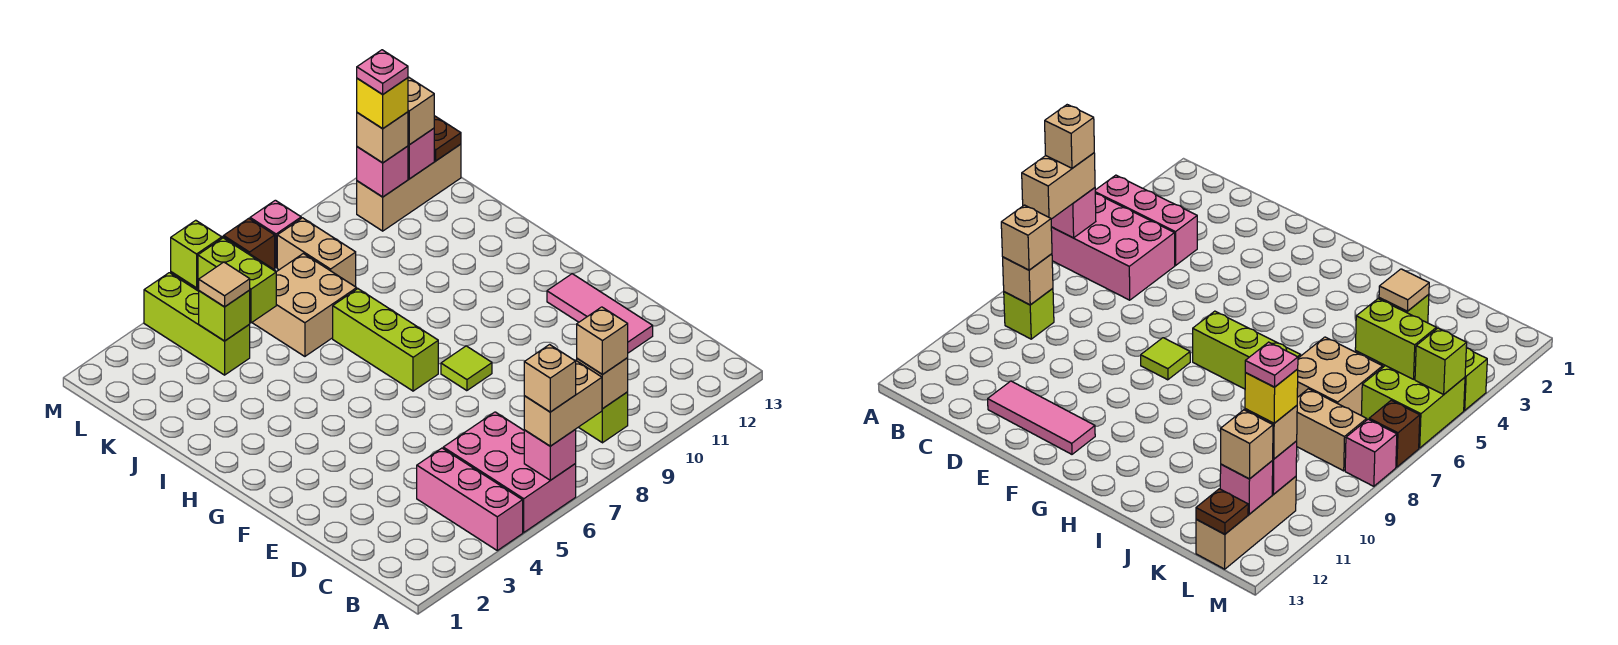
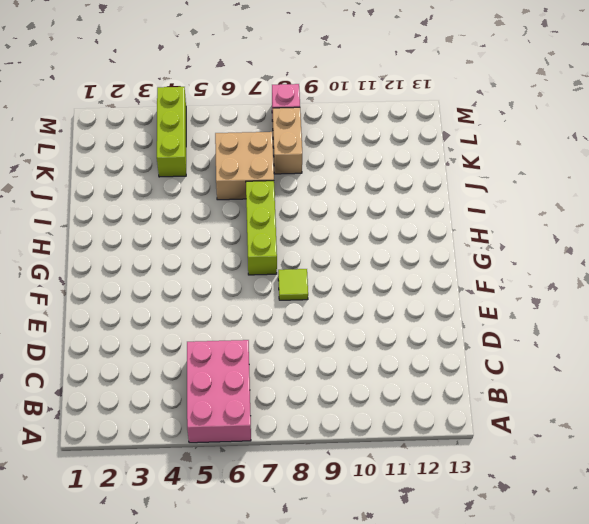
none -> pink brick A4:C4 level 1
none -> lime brick B9 level 1
none -> pink tile D12:F12 level 1

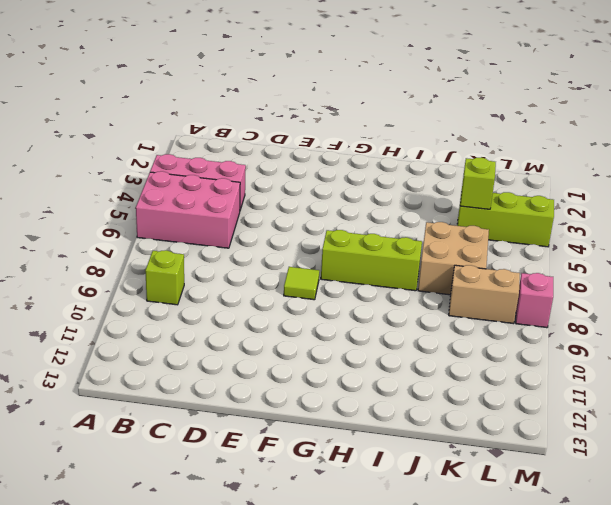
none -> pink tile D12:F12 level 1
none -> lime brick L5:M6 level 1
none -> tan brick L11:L13 level 1

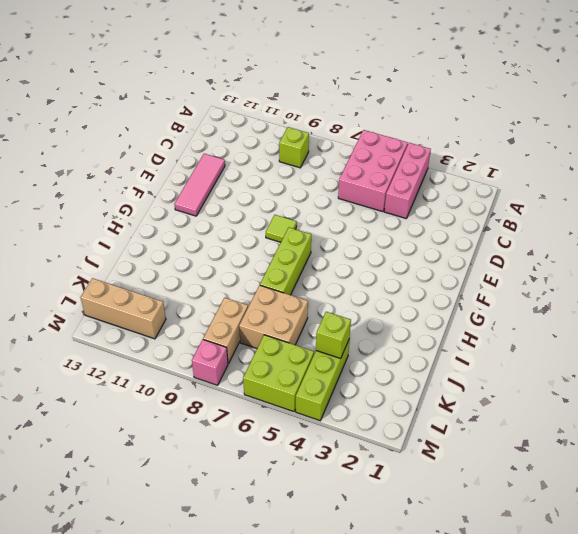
none -> brown brick M7 level 1
none -> pink brick A6 level 2
none -> tan brick B9 level 2

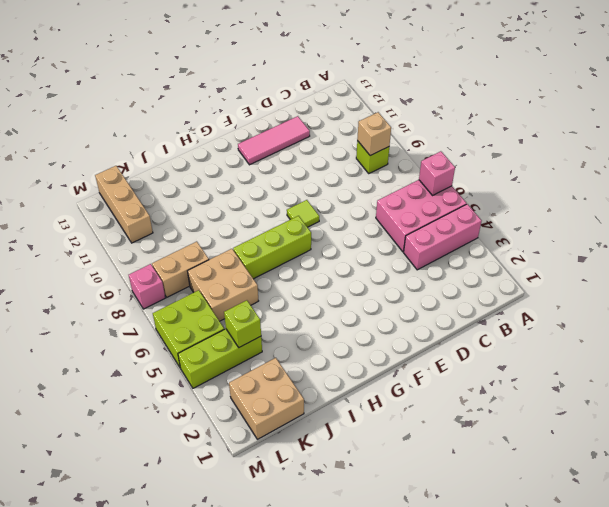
tan brick K1:L2 level 1 -> none
none -> brown brick M7 level 1
none -> lime brick K5:L5 level 2
none -> pink brick L11 level 2

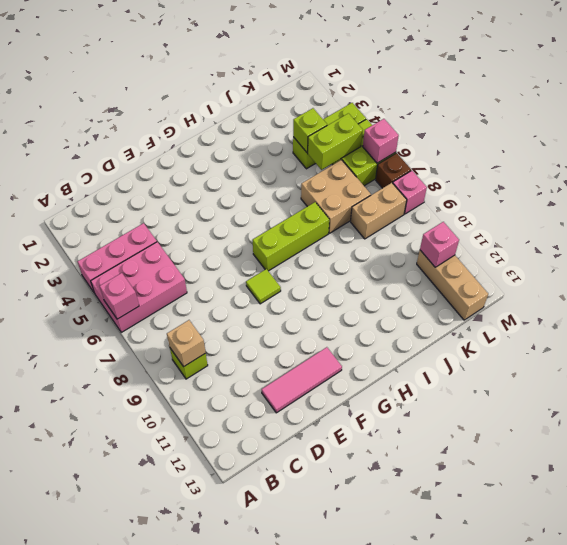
pink brick M6 level 2 -> pink brick L12 level 2
none -> brown plate L13 level 2
none -> lime brick M5 level 2
none -> tan brick A6:A7 level 3

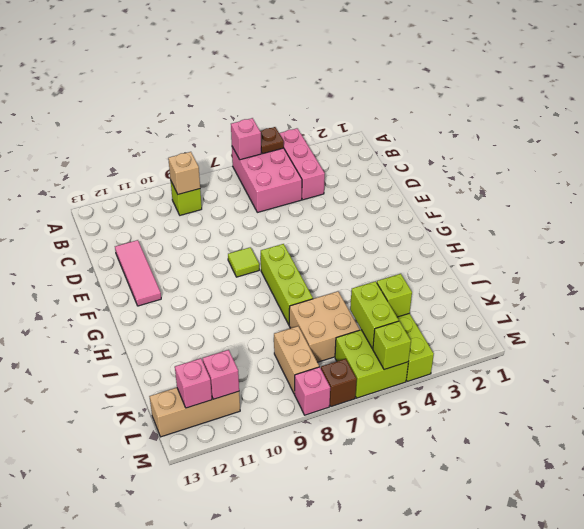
brown plate A5 level 2 -> brown plate L13 level 2
none -> tan brick A6:A7 level 3
none -> tan brick B9 level 3
none -> tan tile K4 level 3

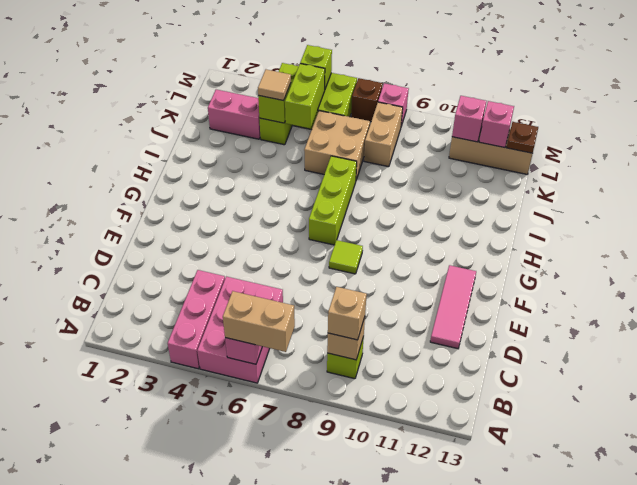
pink brick K2:K3 level 1 -> none
none -> tan brick L11 level 3
none -> tan brick L12 level 3
none -> tan brick A6 level 4

